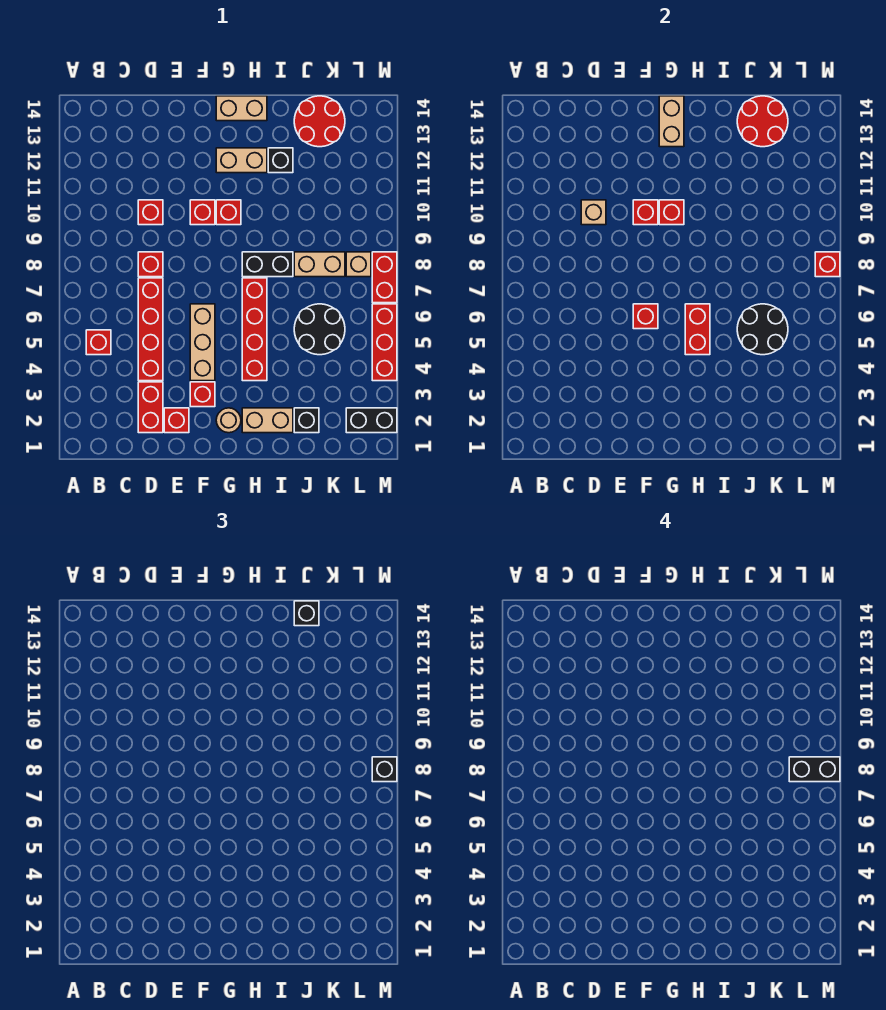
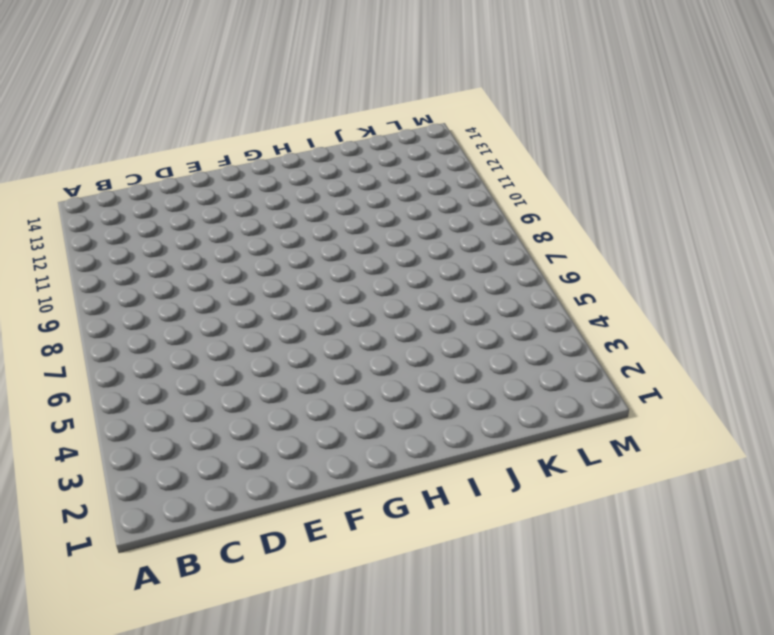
none -> red brick B5 level 1
none -> red brick D2:D3 level 1
none -> red brick D4:D7 level 1
none -> red brick D8 level 1

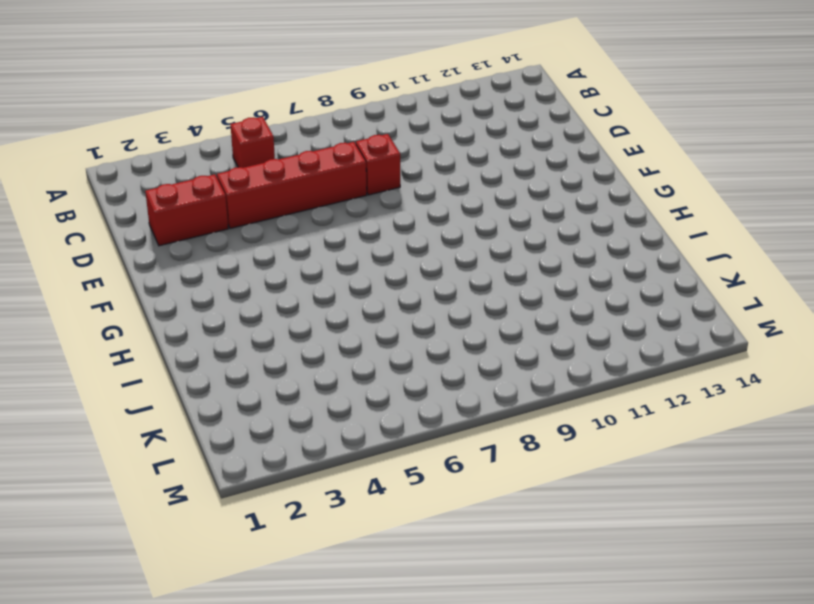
none -> red brick D10 level 1
none -> red brick E2 level 1
none -> red brick F3 level 1
none -> tan brick F4:F6 level 1

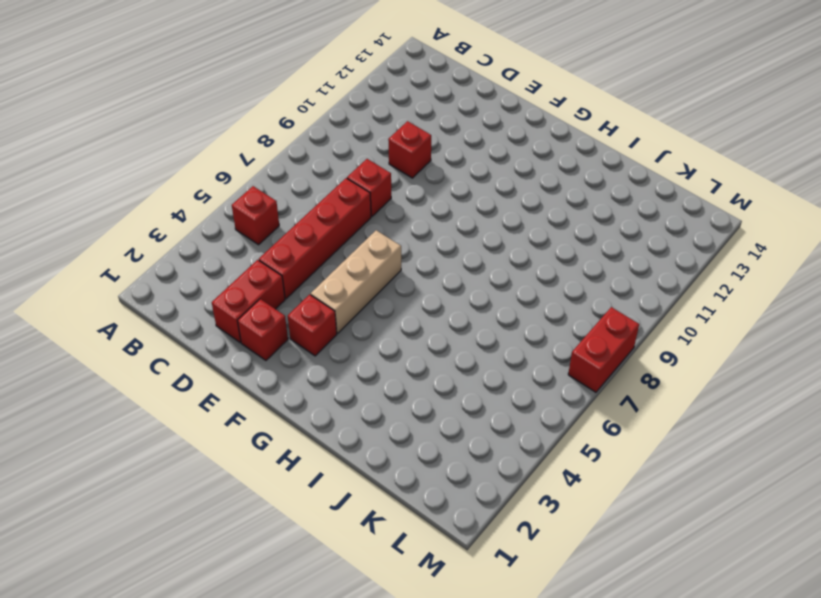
none -> red brick F10 level 1
none -> tan round brick G2 level 1
none -> red brick G10 level 1
none -> tan brick G12:H12 level 1

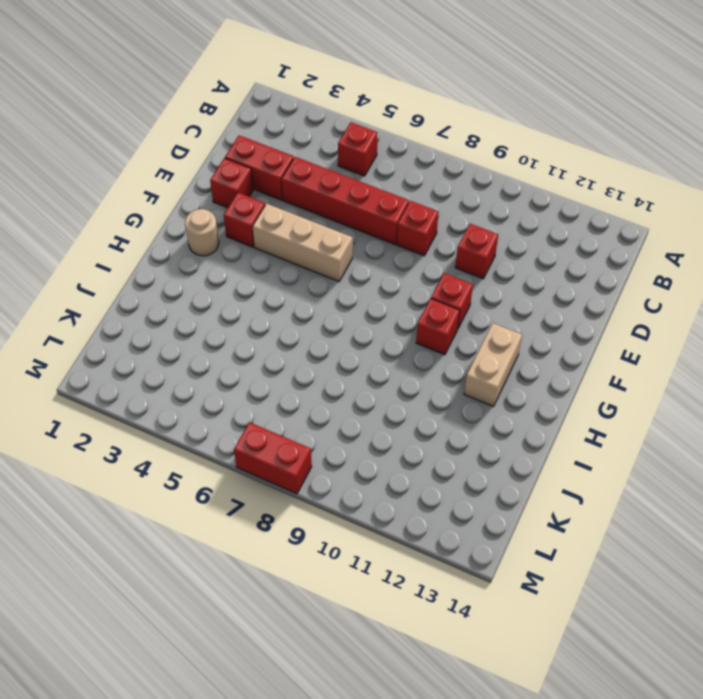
none -> tan brick G14:H14 level 1
none -> tan brick H2:I2 level 1
none -> red brick H4:H7 level 1
none -> black brick H8:I8 level 1

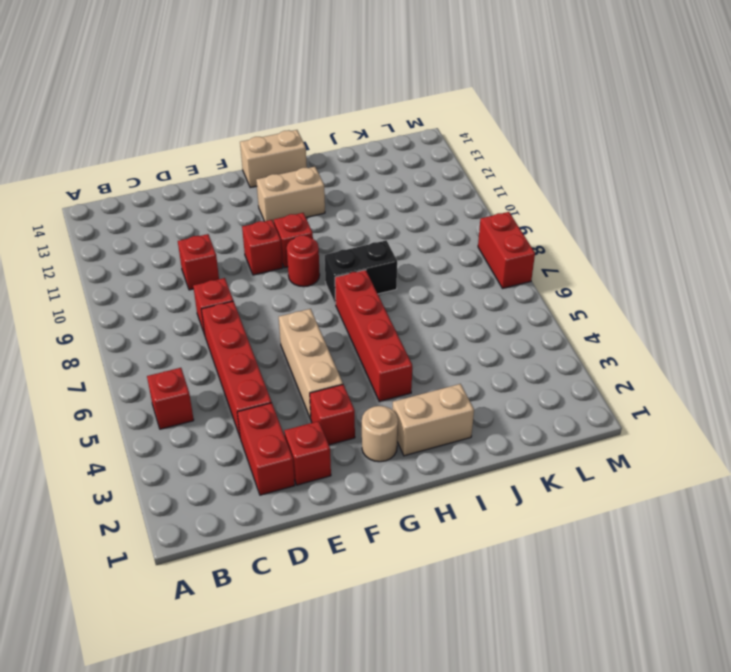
red round brick G9 level 1 -> none
none -> black brick I12 level 1
none -> black brick J2 level 1
none -> black round brick J5:K6 level 1
none -> tan brick J8:K8 level 1

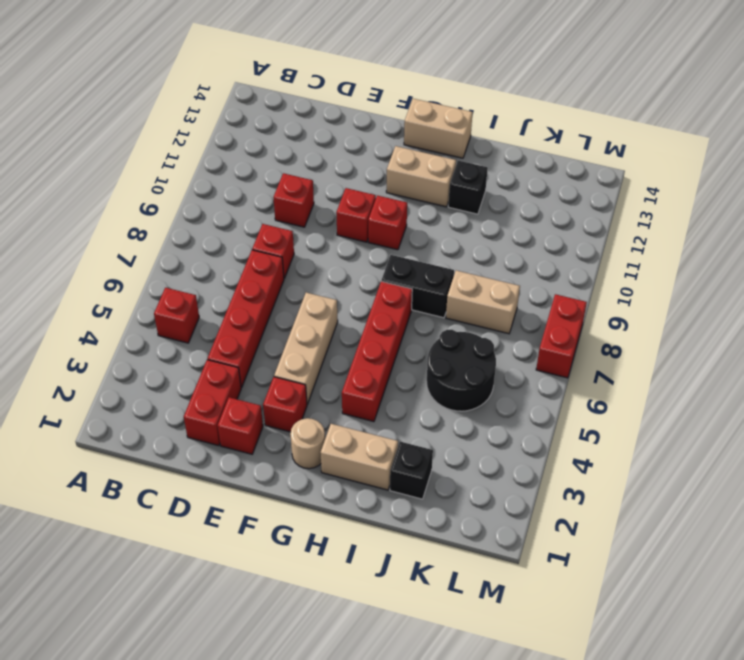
none -> red round brick J13:K14 level 1
none -> black brick L2:M2 level 1
none -> tan brick L8 level 1
none -> red brick M4:M6 level 1

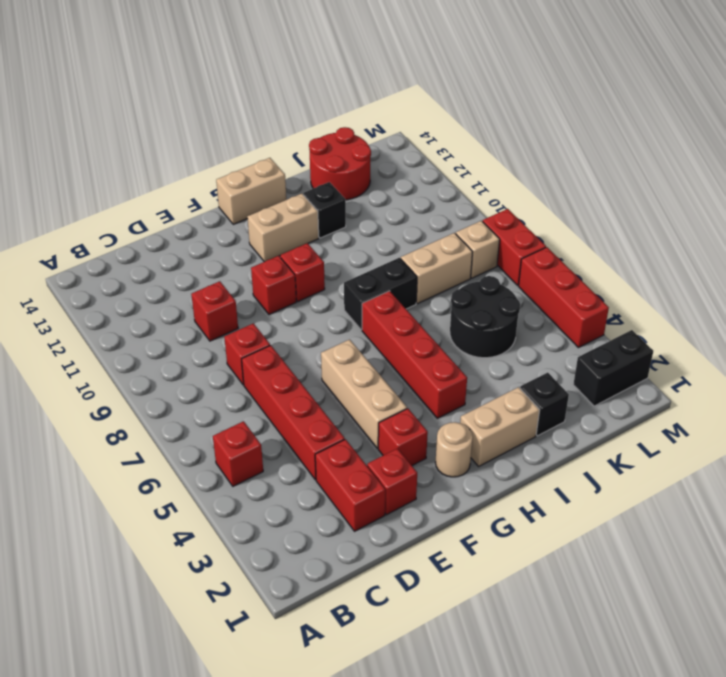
none -> tan brick D10 level 2
none -> red brick F6 level 2
none -> red brick F10 level 2
none -> red brick G10 level 2

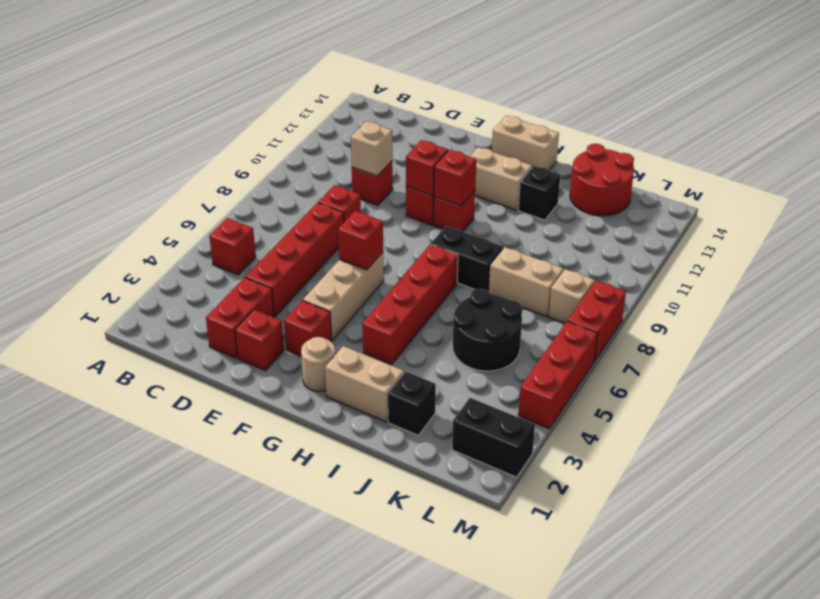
none -> tan brick G13:G14 level 2
none -> red brick H5:H6 level 2
none -> black round brick J5:K6 level 2
none -> red round brick J13:K14 level 2

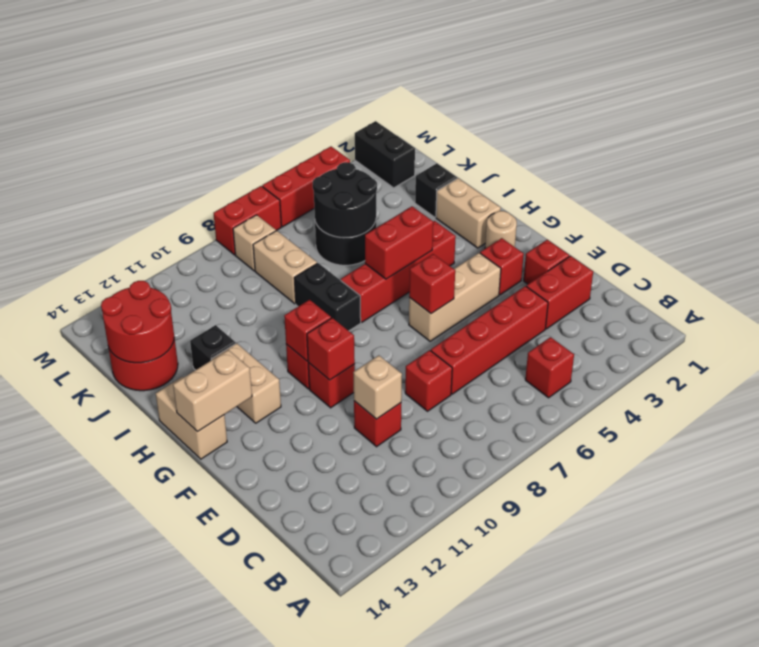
none -> red brick M8 level 2
none -> black brick J14 level 3
none -> black brick M8 level 3
none -> black brick L8:M8 level 4

